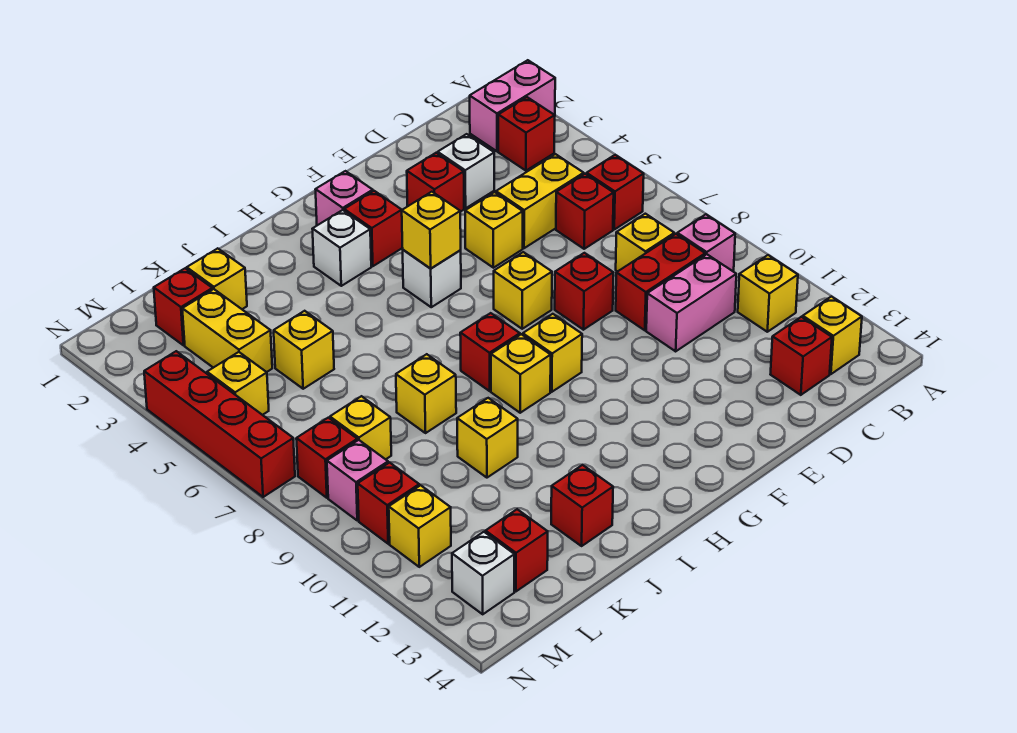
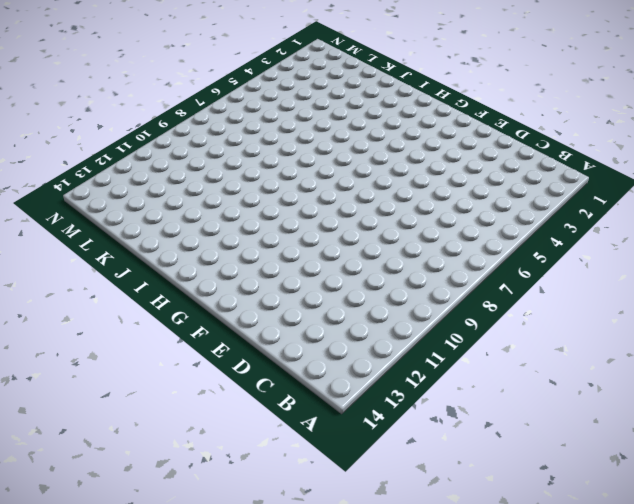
none -> pink brick A2:B2 level 1
none -> red brick B3 level 1
none -> red brick B6 level 1
none -> pink brick B9 level 1

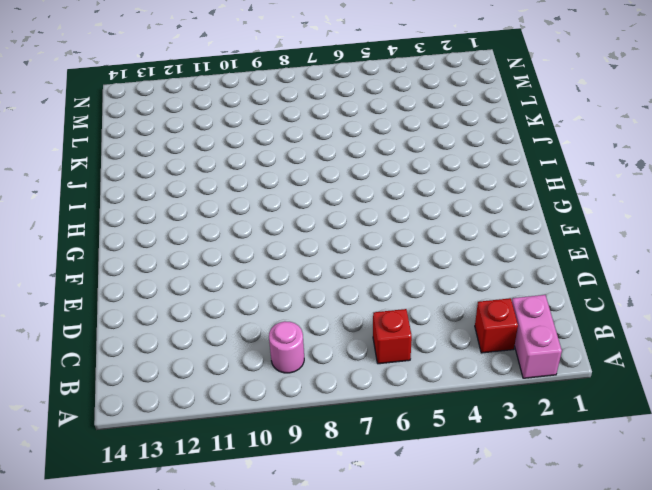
pink round brick B9 level 1 -> pink brick B9 level 1
none -> yellow brick B11 level 1
none -> yellow brick B13 level 1
none -> yellow brick C5:D5 level 1
none -> red brick C6 level 1

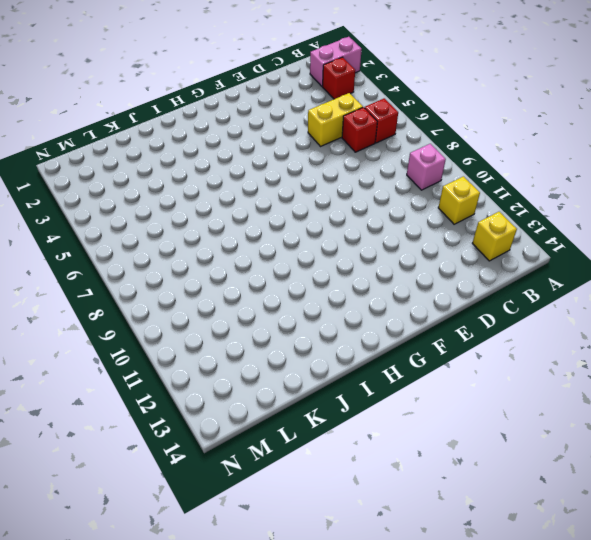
none -> yellow brick C8 level 1
none -> red brick C9:D9 level 1
none -> pink brick C10:D10 level 1
none -> red brick C13 level 1

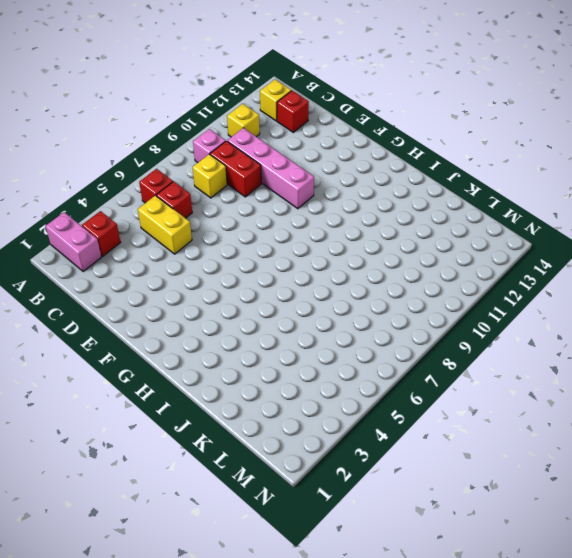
pink brick C10:F10 level 1 -> pink brick C10:D10 level 1
none -> white brick D3 level 1
none -> red brick E3 level 1
none -> yellow brick E5 level 1
none -> red brick E8 level 1

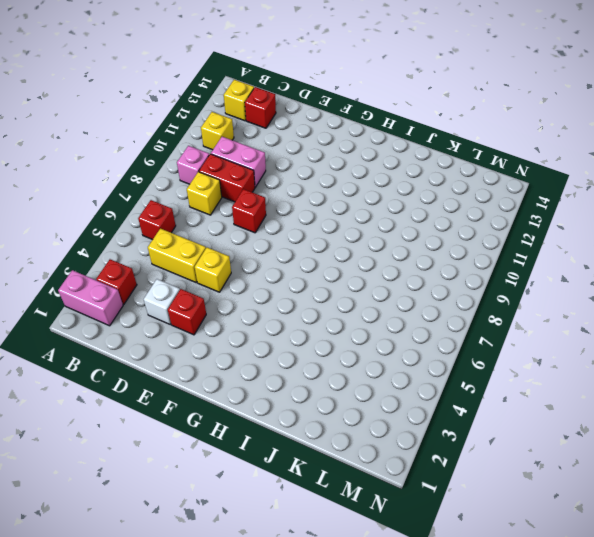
none -> red brick C6 level 1
none -> yellow brick F7 level 1
none -> pink brick G2 level 1
none -> red brick G3 level 1

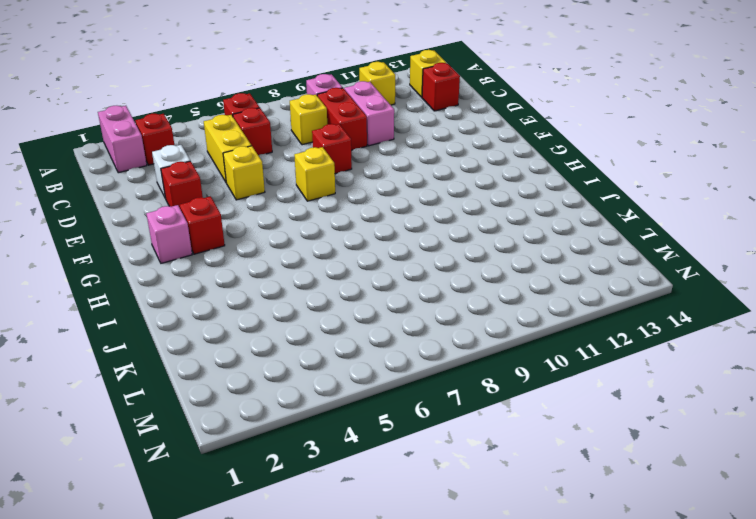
none -> white brick G5 level 1
none -> yellow brick G9 level 1
none -> white brick H3 level 1
none -> red brick H8 level 1

